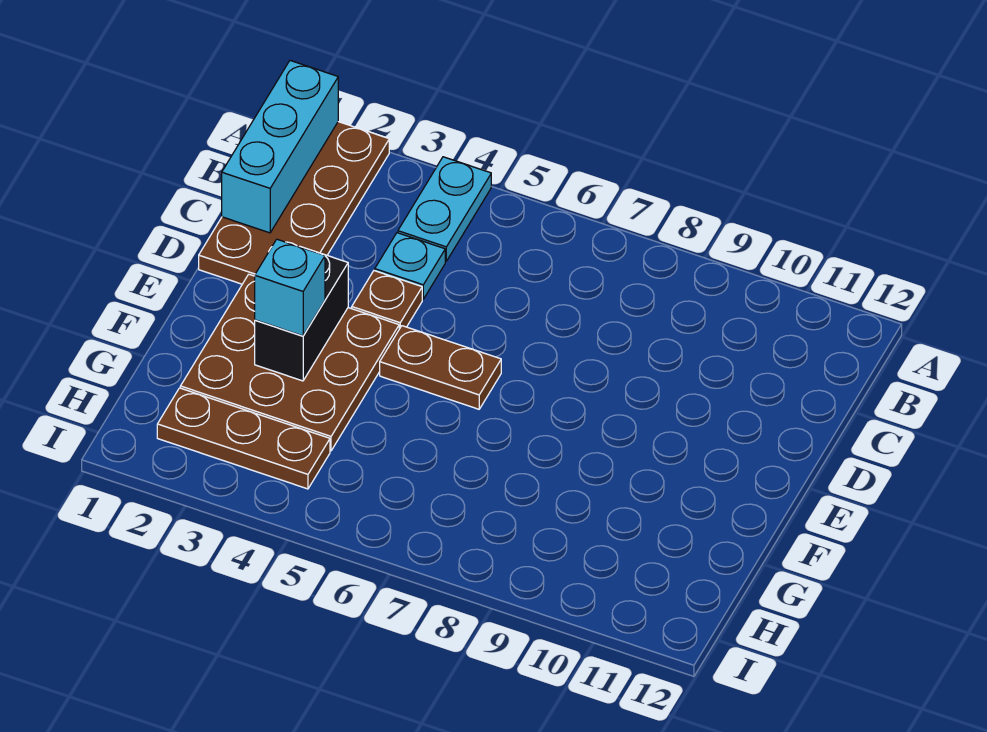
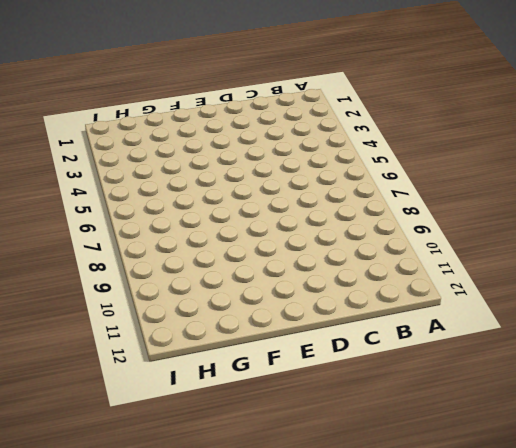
none -> brown plate A1:D2 level 1
none -> cyan plate A4:B4 level 1

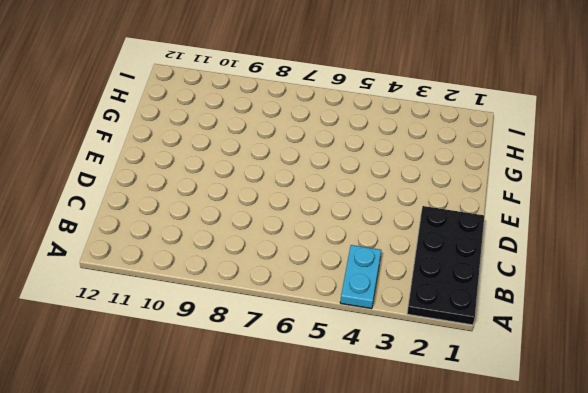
black plate A1:D2 level 1 -> brown plate A1:D2 level 1
none -> cyan plate C4 level 1
none -> brown plate D4 level 1

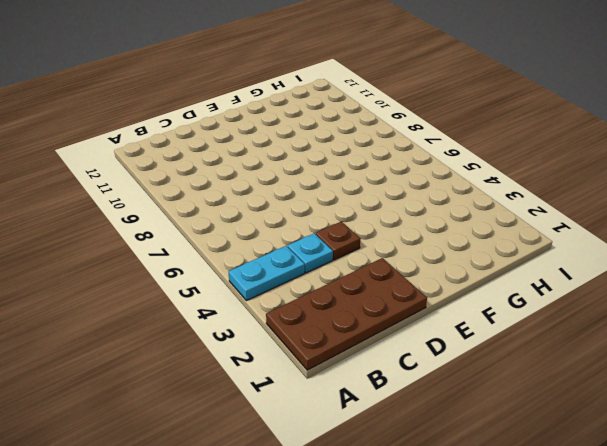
none -> brown plate E2:G4 level 1
none -> brown plate E5:E6 level 1

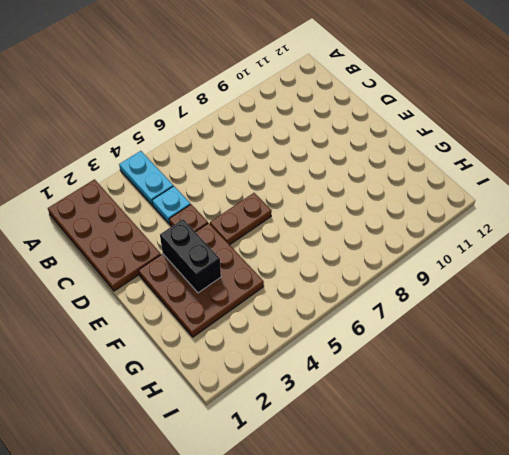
none -> brown plate H2:H4 level 1
none -> cyan brick A1:C1 level 2

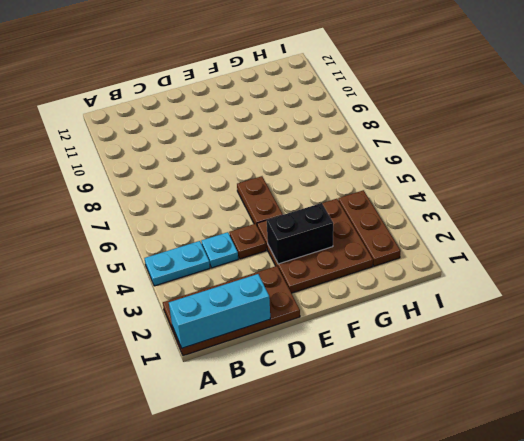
none -> cyan brick F3 level 3

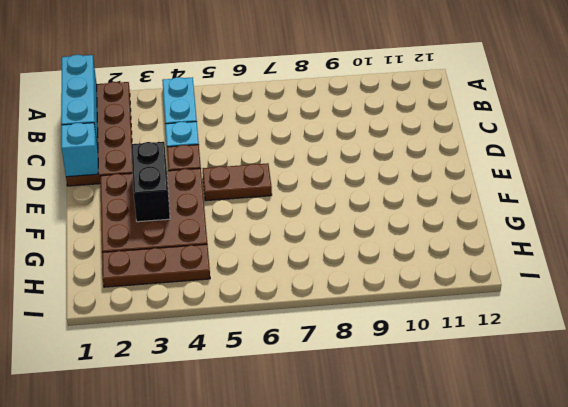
cyan brick D1 level 2 -> cyan brick F3 level 3

